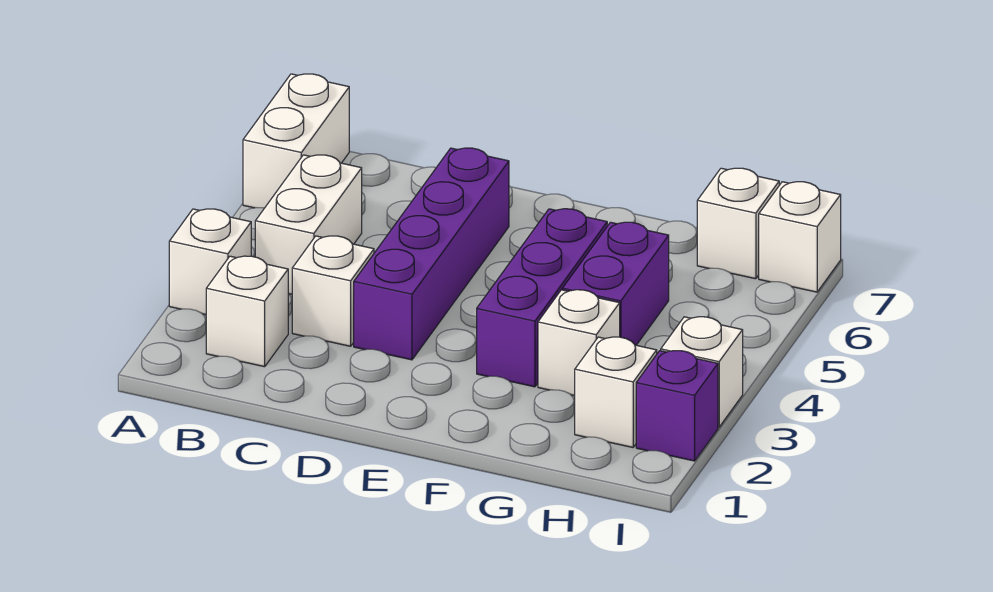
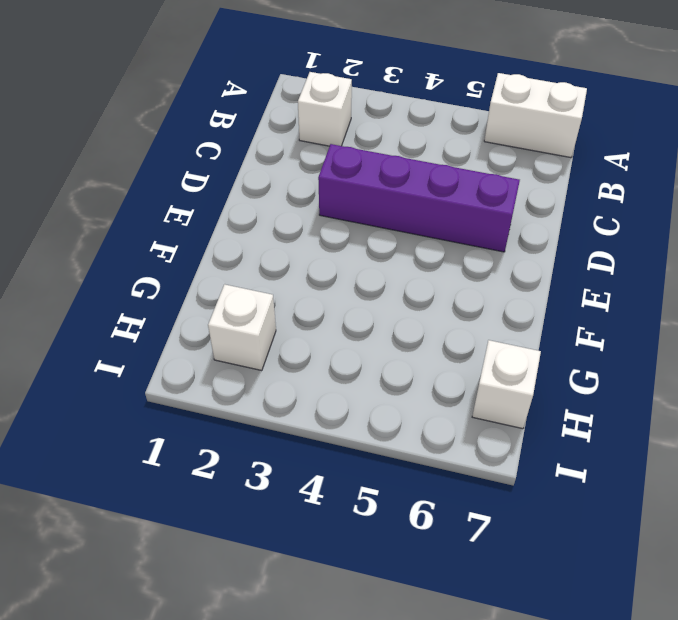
none -> white brick A3 level 1
none -> white brick B4:B5 level 1
none -> white brick C3 level 1

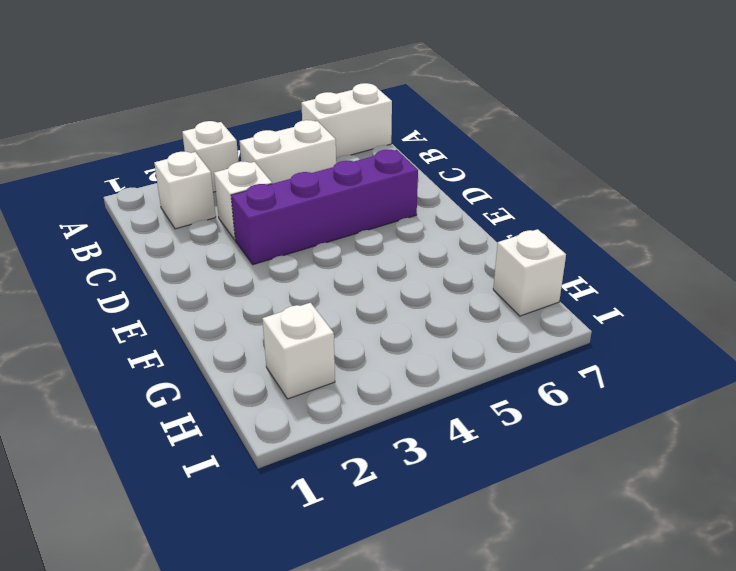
none -> purple brick F3:F5 level 1
none -> white brick G3 level 1
none -> purple brick G4:G5 level 1

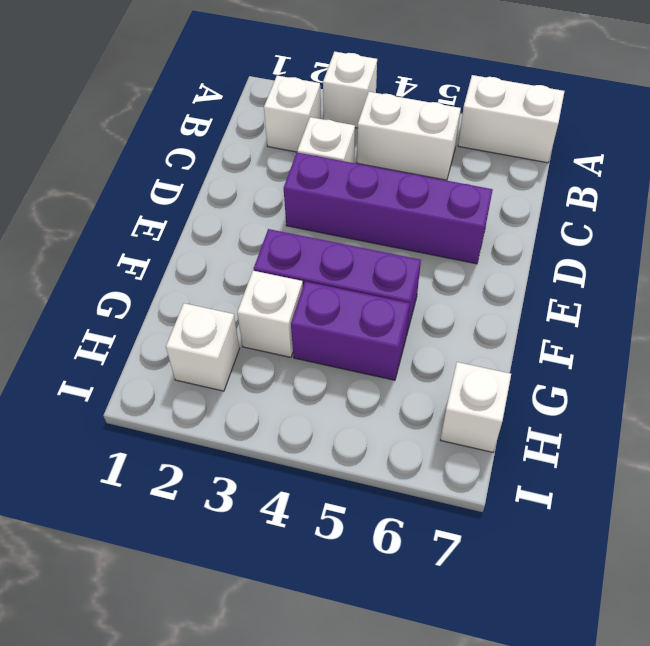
none -> purple brick I2 level 1
none -> white brick I3 level 1
none -> white brick I7 level 1

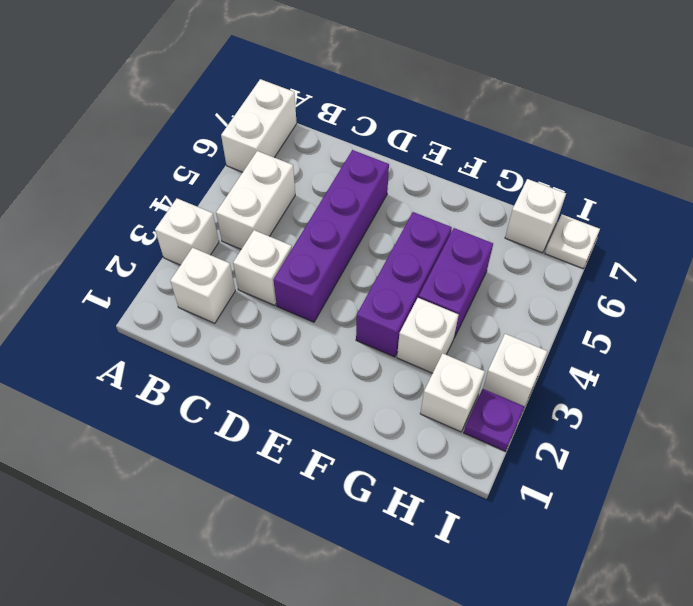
purple plate I2 level 1 -> purple brick I2 level 1
white plate I7 level 1 -> white brick I7 level 1

